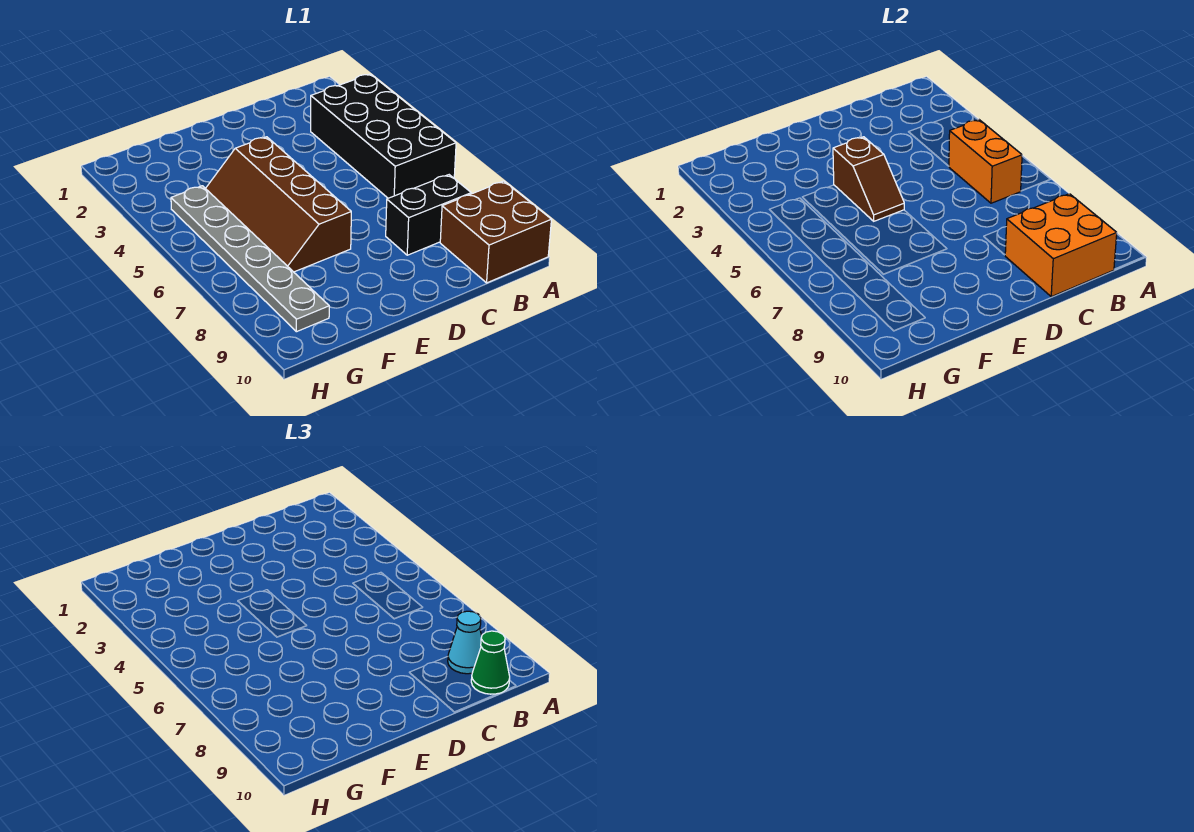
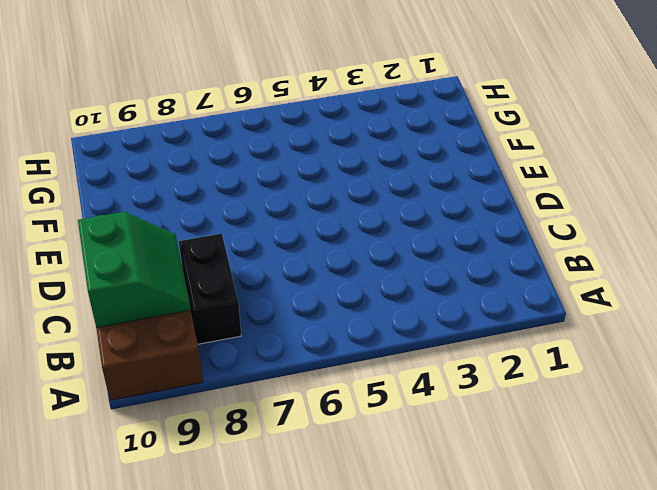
green slope B9:C10 level 2 top 10 -> orange brick B9:C10 level 2
none -> black brick A3:B6 level 1
none -> brown slope E4:F7 level 1 top E

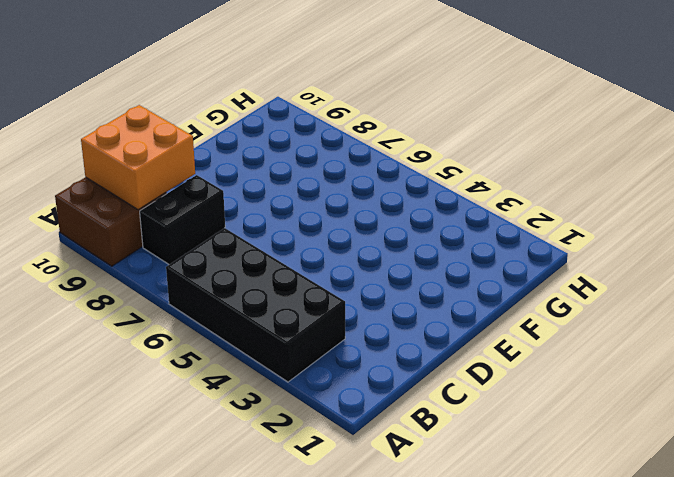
none -> brown slope E4:F7 level 1 top E
none -> grey plate G4:G9 level 1

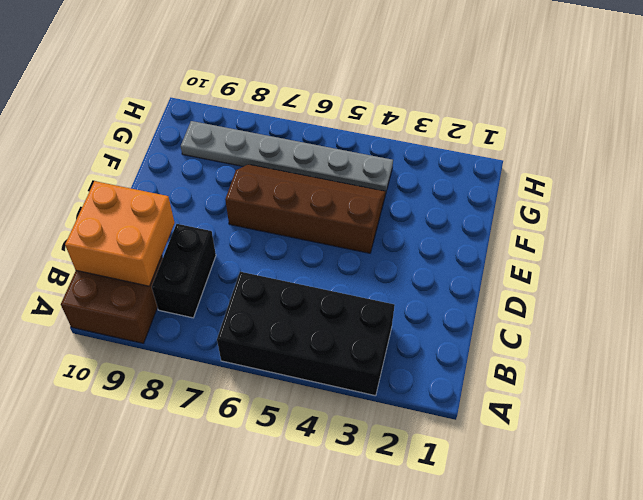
none -> orange brick B5:B6 level 2
none -> brown slope E4:E5 level 2 top 4

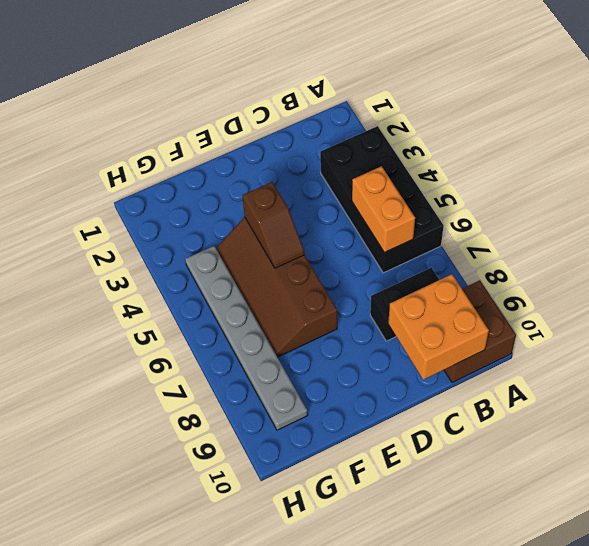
none -> cyan cone B9 level 3
none -> green cone B10 level 3

